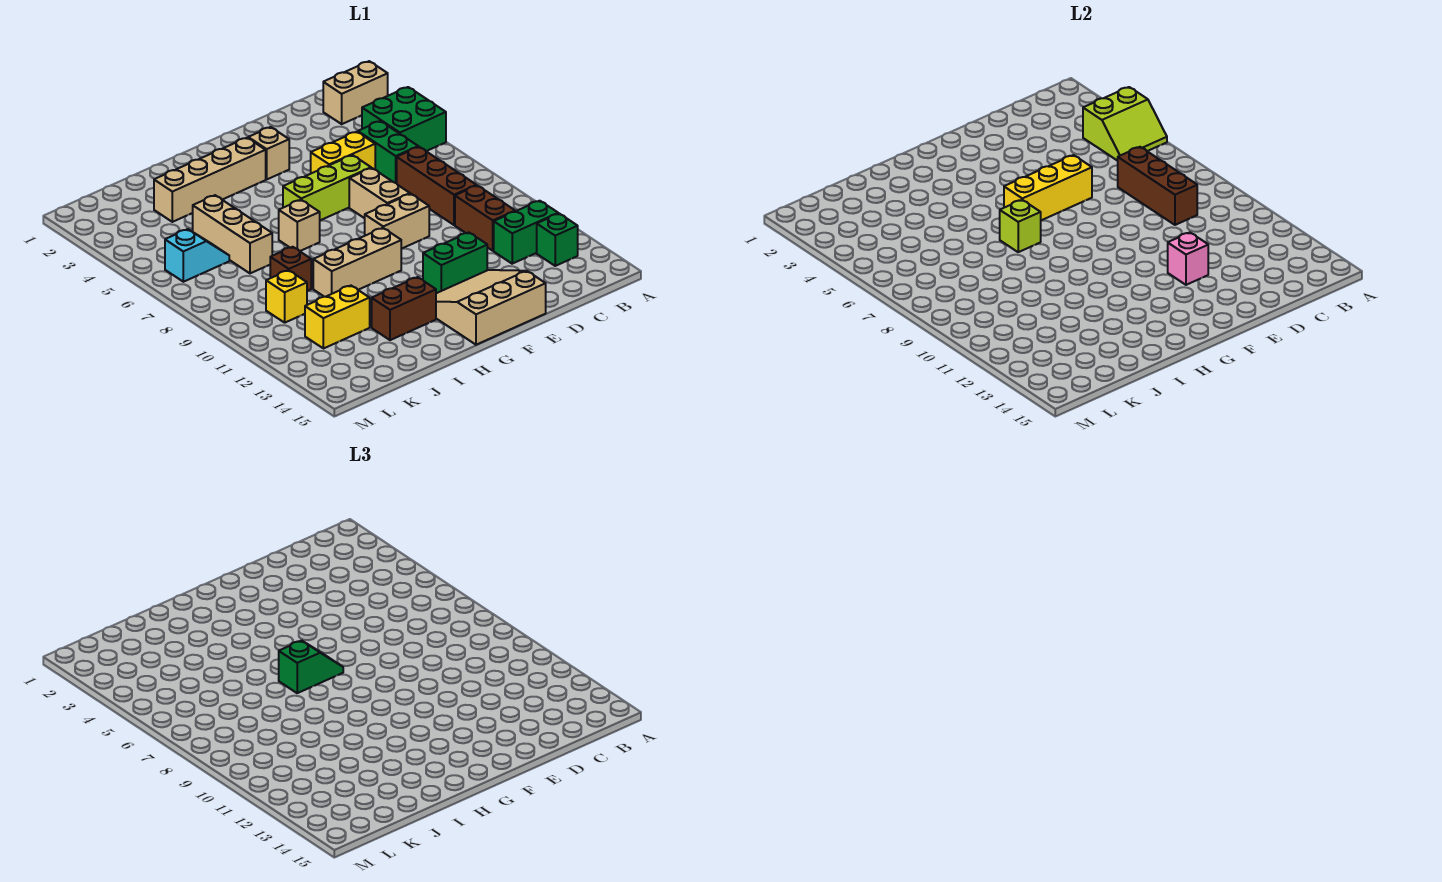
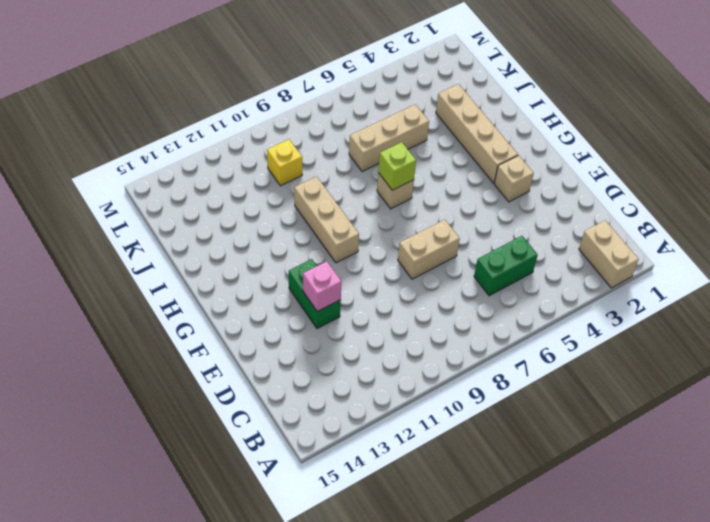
none -> green brick A4:B5 level 1
none -> green brick B12:C12 level 1
none -> green brick B13 level 1

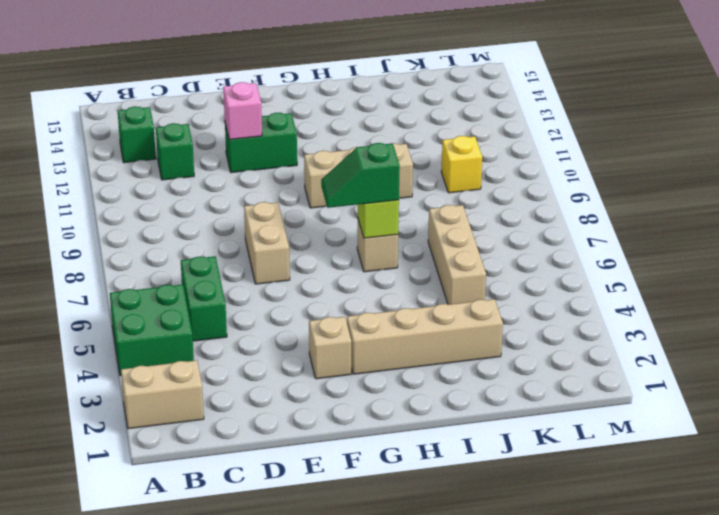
green brick C12 level 1 -> green brick B12:C12 level 1
none -> brown brick C7:C9 level 1
none -> brown brick C10:C11 level 1
none -> yellow brick D5:E5 level 1

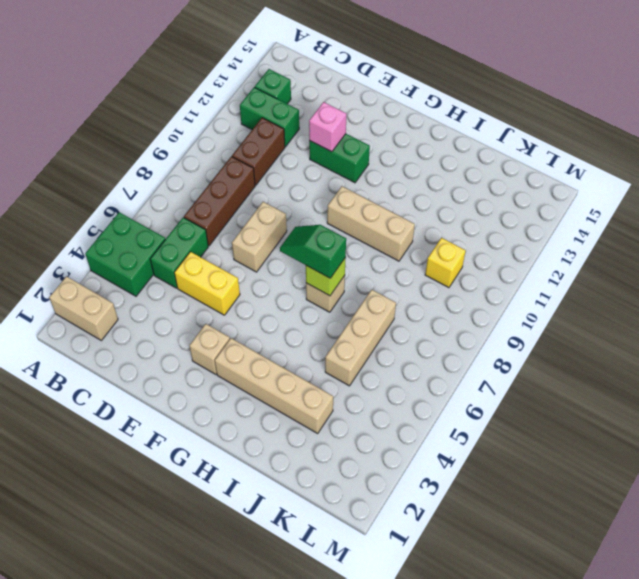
none -> lime brick E6:G6 level 1
none -> tan brick E9:F9 level 1
none -> tan slope E13:G15 level 1 top 15

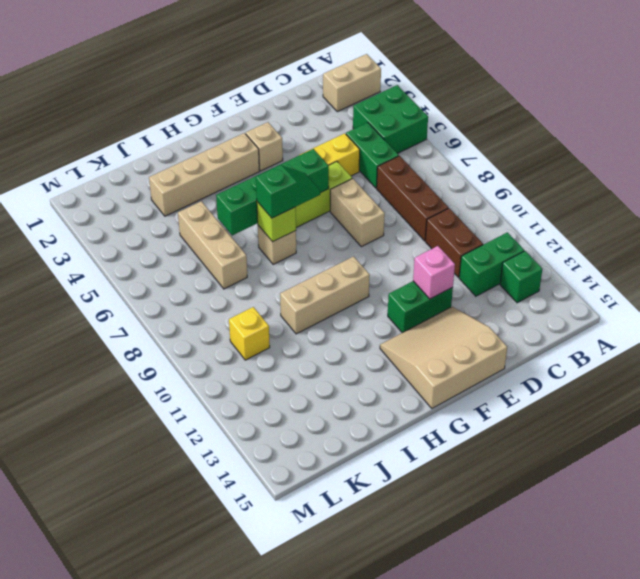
green brick F6:I6 level 2 -> yellow brick E6:G6 level 2
none -> tan brick E9:F9 level 1
none -> brown brick H13:I13 level 1
none -> brown brick J9 level 1

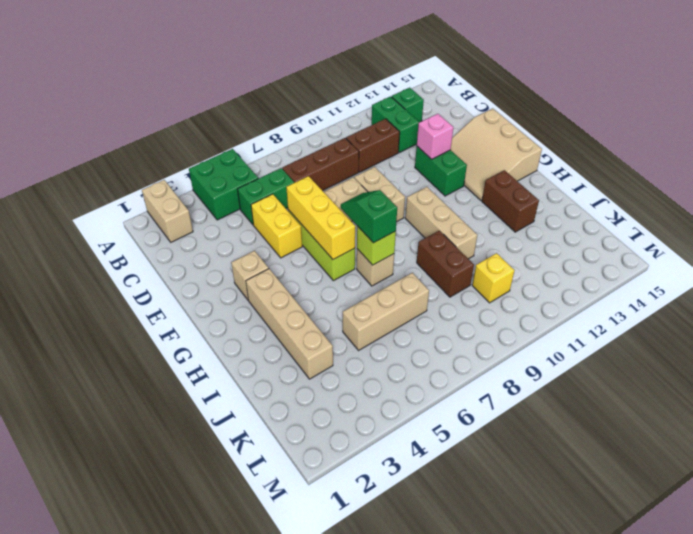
brown brick I9:J9 level 1 -> brown brick J9 level 1
none -> yellow brick J12:K12 level 1
none -> cyan slope K6:L6 level 1 top L
none -> lime slope A4:B5 level 2 top 4

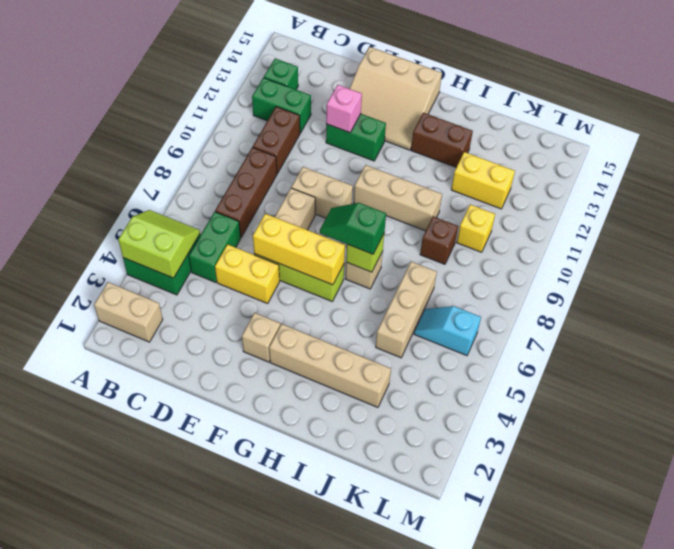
none -> brown brick C7:C9 level 2

